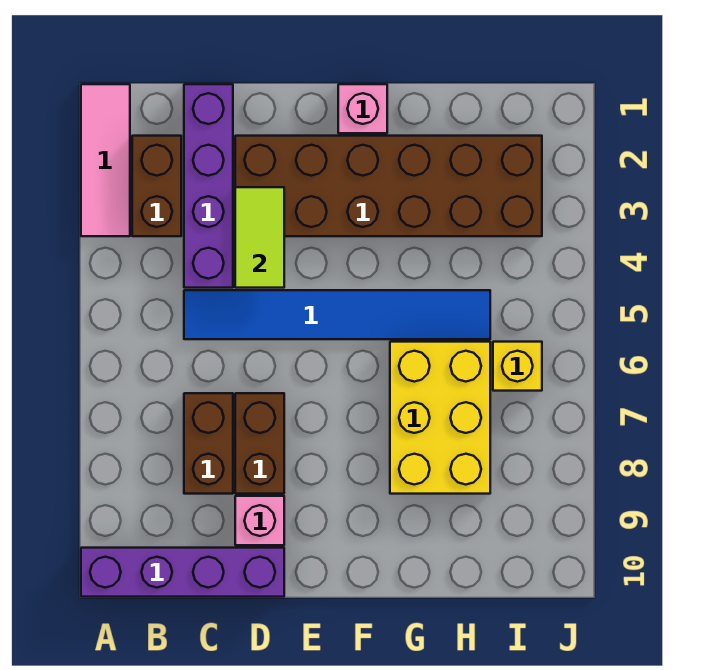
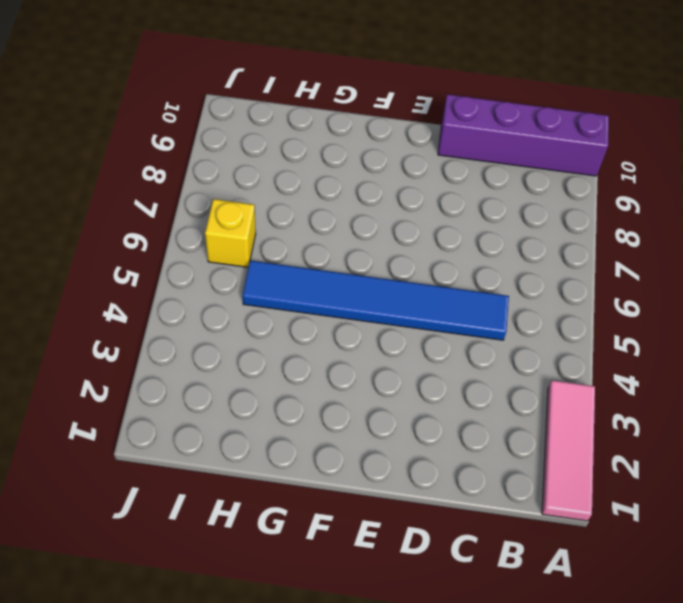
none -> brown brick B2:B3 level 1
none -> purple brick C1:C4 level 1
none -> brown brick C7:C8 level 1

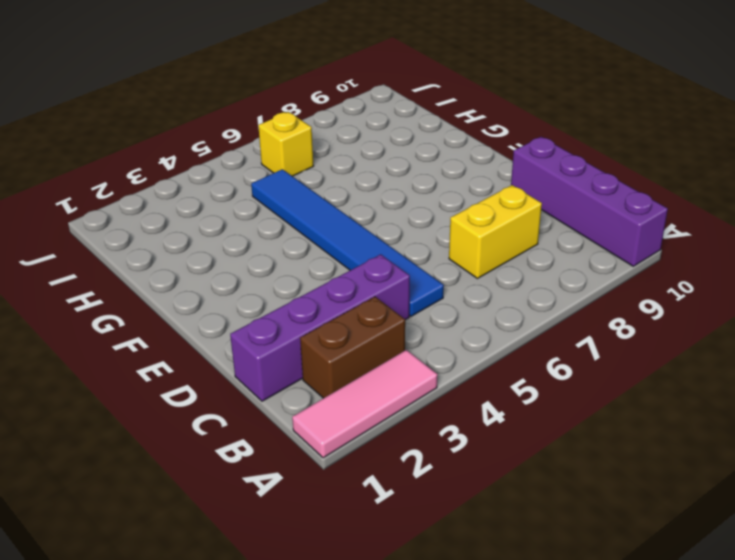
yellow brick C7:C8 level 1 -> brown brick C7:C8 level 1
none -> brown brick D2:I3 level 1
none -> brown brick D7:D8 level 1
none -> pink brick D9 level 1

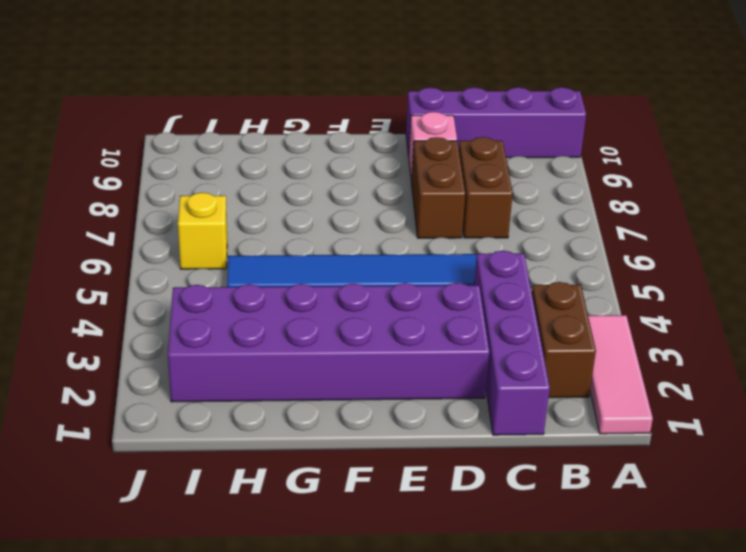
purple brick D2:I3 level 1 -> brown brick D2:I3 level 1
none -> pink brick F1 level 1
none -> yellow brick G6:H8 level 1
none -> lime tile D3:D4 level 2

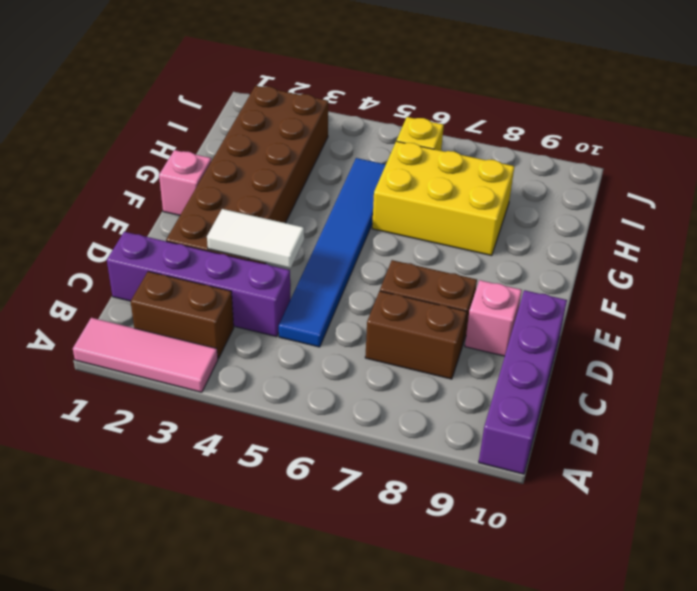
white tile D3:D4 level 2 -> lime tile D3:D4 level 2

